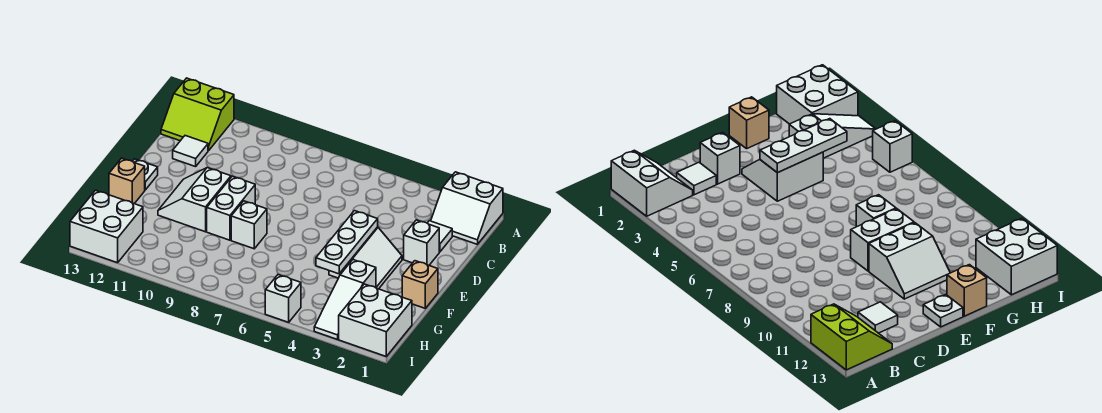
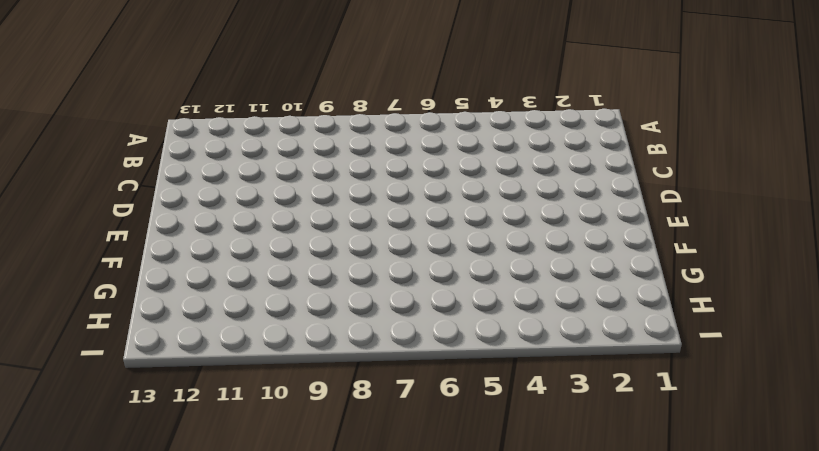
none -> white slope A1:B2 level 1 top A
none -> lime slope A12:B13 level 1 top A
none -> white tile C2 level 1

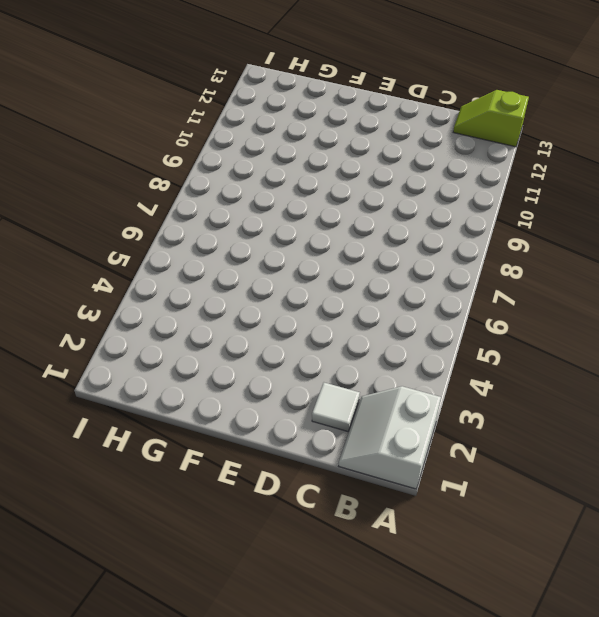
lime slope A13:B13 level 1 top A -> lime slope A12:B13 level 1 top A
none -> white tile C12 level 1
none -> white brick D2 level 1
none -> white slope E3:F4 level 1 top 4

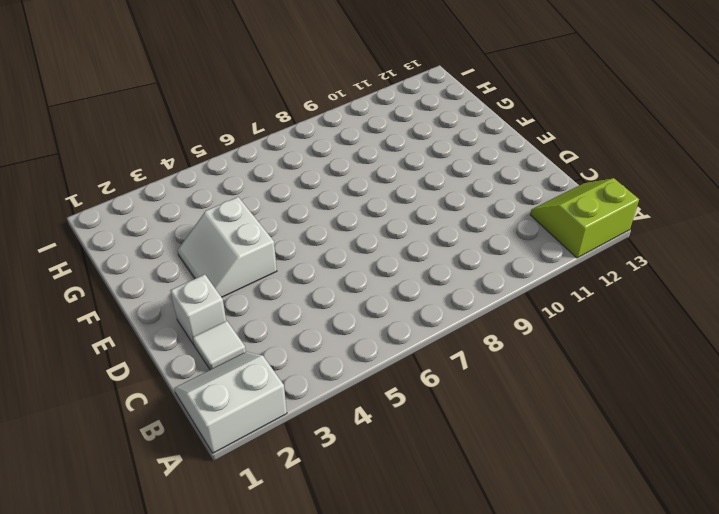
none -> white tile C12 level 1
none -> white brick E9:F9 level 1
none -> white slope E10:F11 level 1 top 10

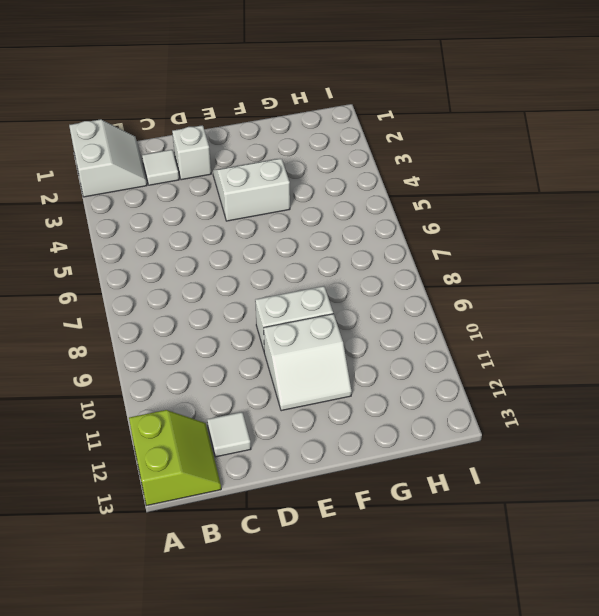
none -> white plate E13 level 1
none -> tan brick F1 level 1
none -> white brick F8 level 1

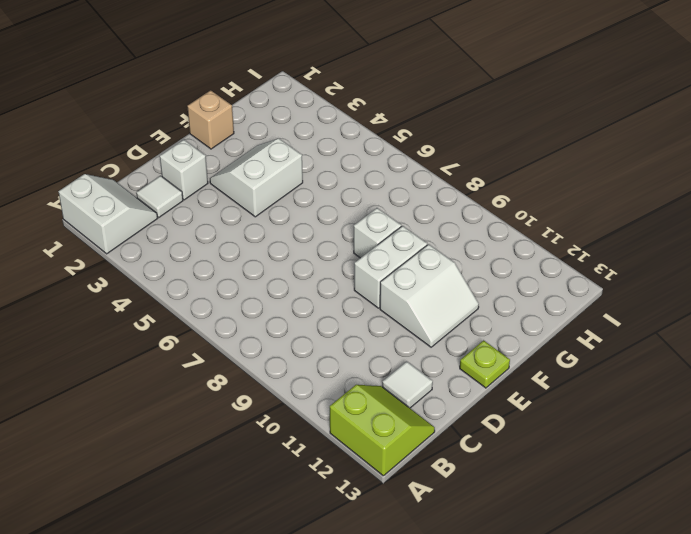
lime plate E13 level 1 -> white plate E13 level 1
none -> tan brick F13 level 1
none -> white slope G3:I3 level 1 top G
none -> white brick H1:I2 level 1

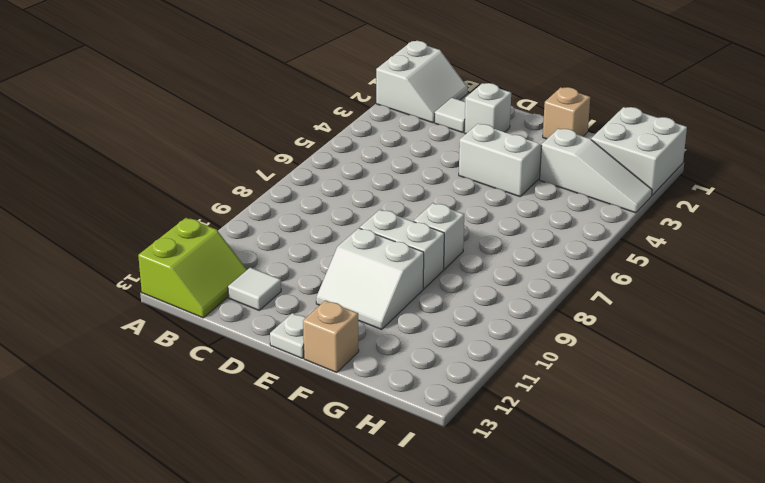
none -> white brick H12:I13 level 1
none -> white brick I5 level 1
none -> white plate E4:G4 level 2

